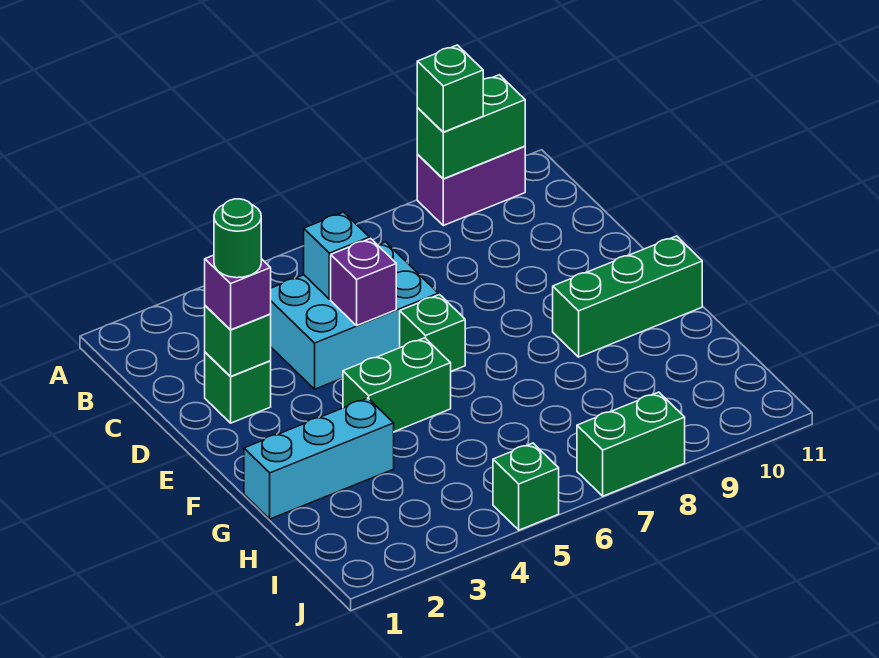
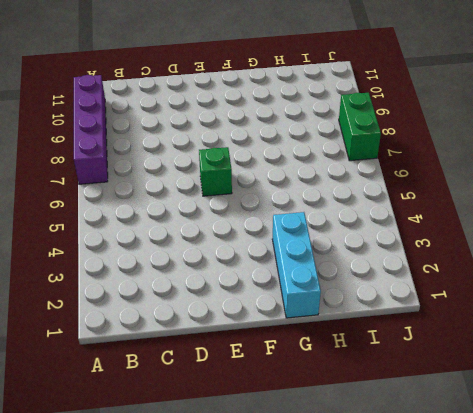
purple brick A7:A10 level 1 -> purple brick A9:A10 level 1
none -> cyan brick C4:D6 level 1
none -> green brick D2 level 1
none -> green brick F4:F5 level 1

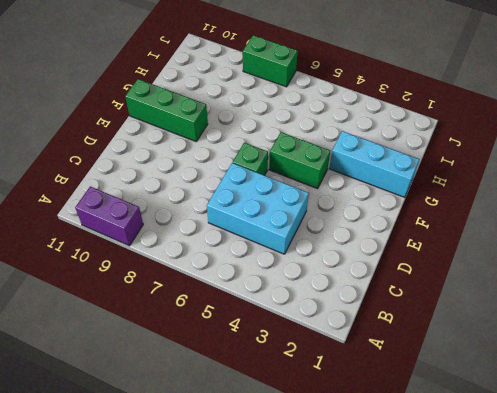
none -> green brick D2 level 1
none -> green brick J5 level 1
none -> green brick A9:A10 level 2

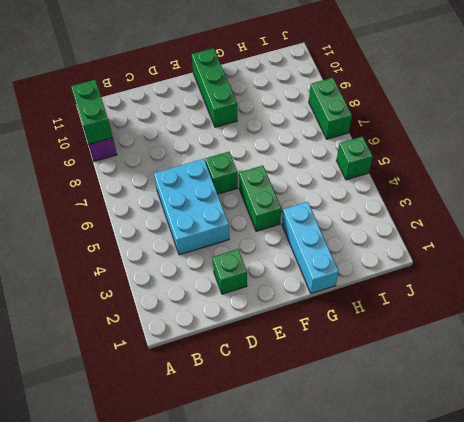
none -> cyan brick C5 level 2
none -> green brick D2 level 2
none -> purple brick D5 level 2

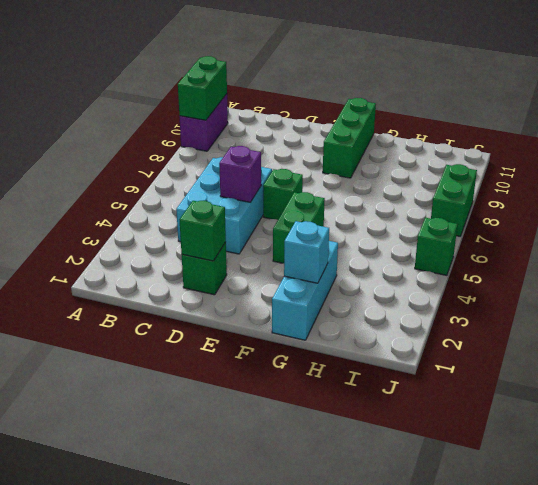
cyan brick G2 level 2 -> cyan brick C5 level 2
none -> green brick A9 level 3
none -> purple brick D2 level 3
none -> green round brick D2 level 4

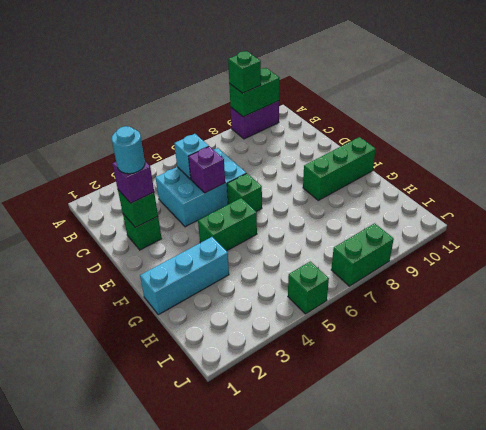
cyan round brick D2 level 4 -> green round brick D2 level 4

